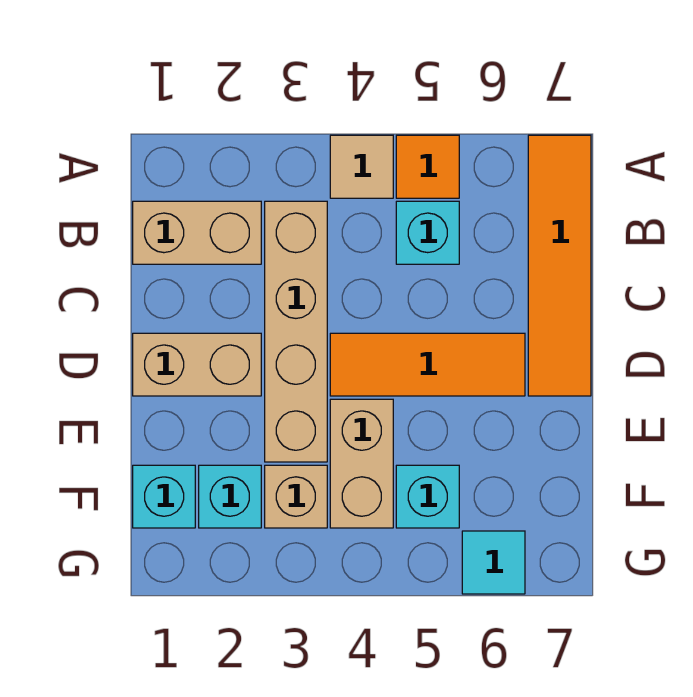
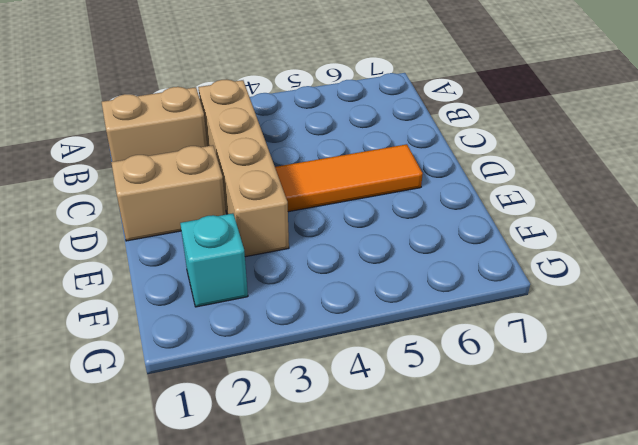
none -> tan tile A4 level 1
none -> orange tile A5 level 1
none -> orange tile A7:D7 level 1

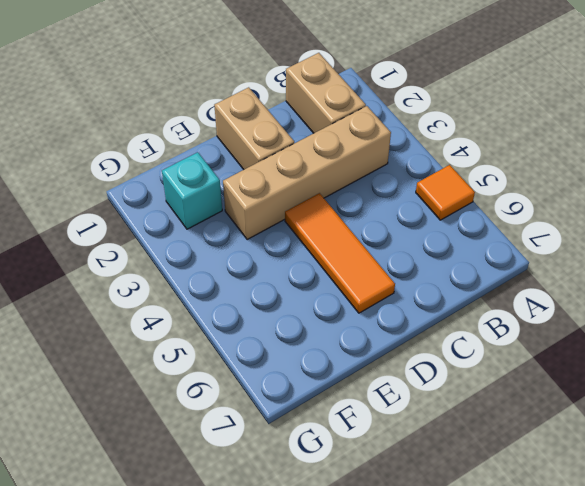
none -> tan tile A4 level 1
none -> orange tile A7:D7 level 1
none -> cyan brick B5 level 1

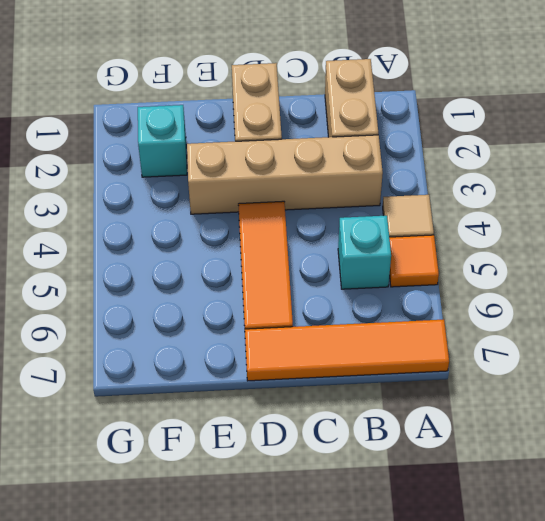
none -> tan brick E4:F4 level 1
none -> cyan brick F1 level 1
none -> tan brick F3 level 1

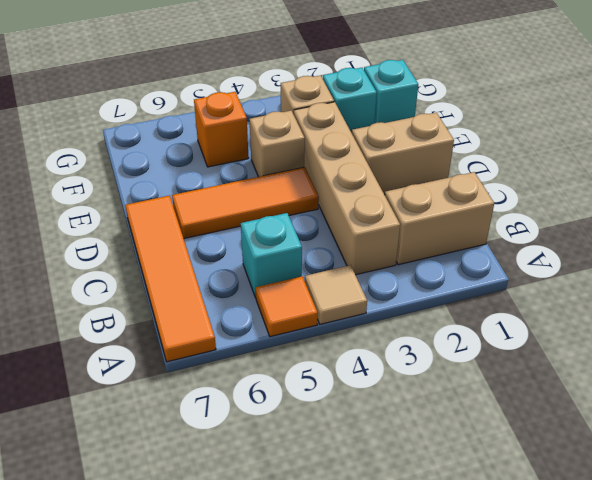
tan brick E4 level 1 -> tan brick E4:F4 level 1
orange brick F5 level 1 -> cyan brick F5 level 1
none -> cyan tile G6 level 1

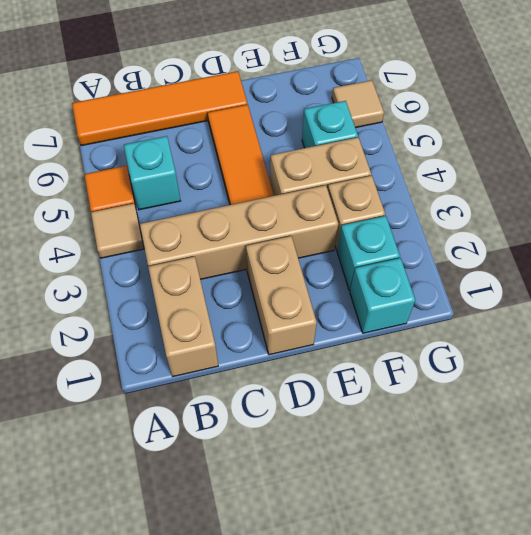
tan tile G6 level 1 -> cyan tile G6 level 1

